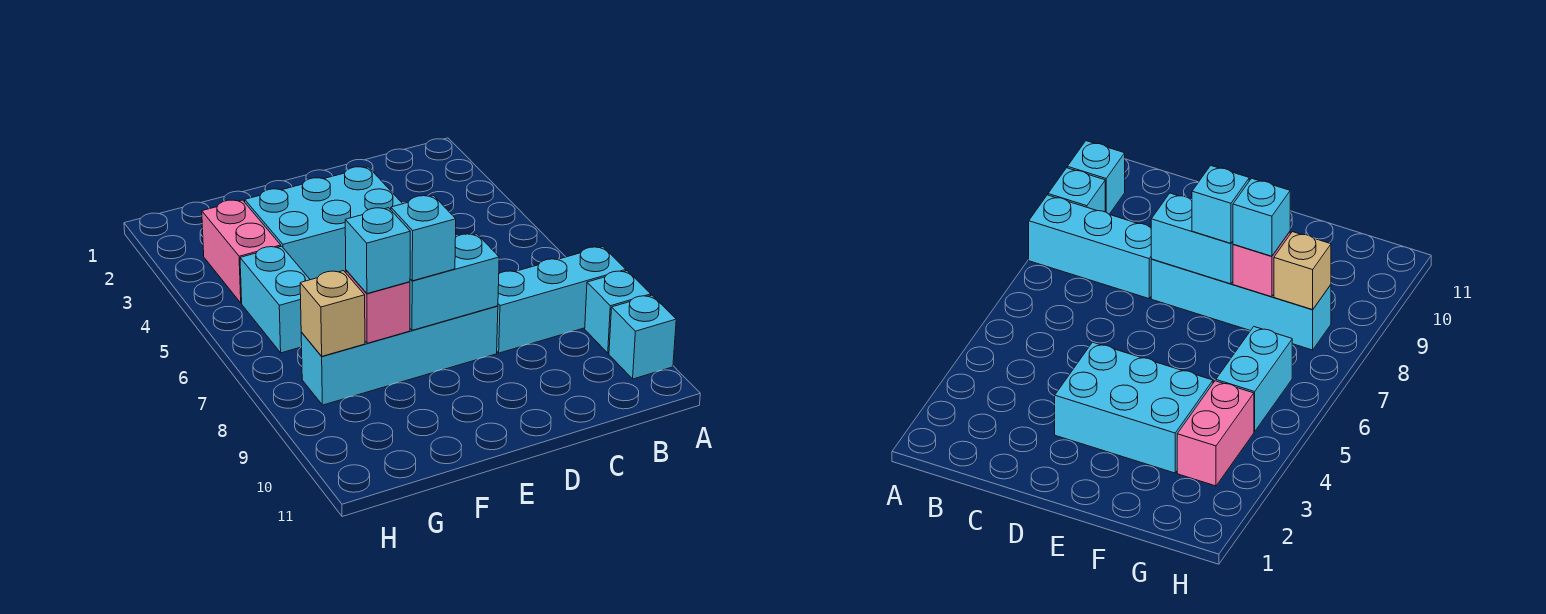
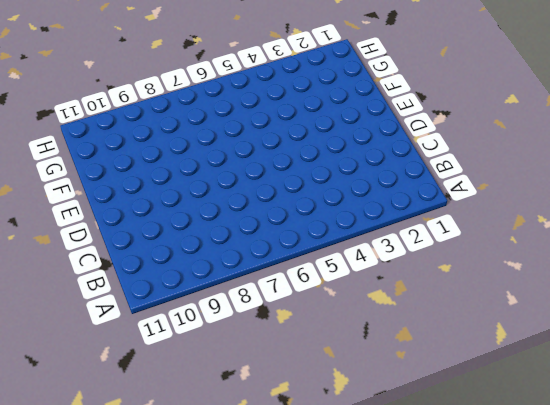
none -> cyan brick A8:C8 level 1
none -> cyan brick A9 level 1
none -> cyan brick A10 level 1

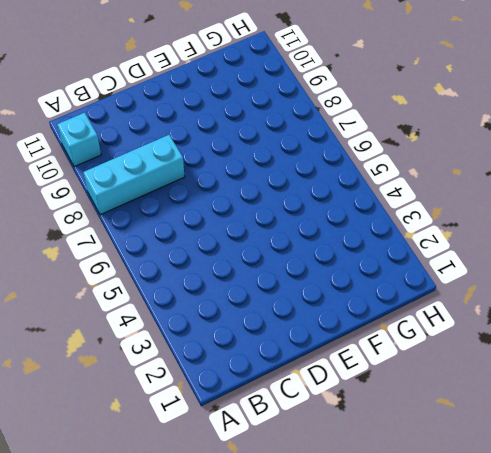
none -> cyan brick A9 level 1
none -> cyan brick D3:F4 level 1
none -> cyan brick D8:G8 level 1

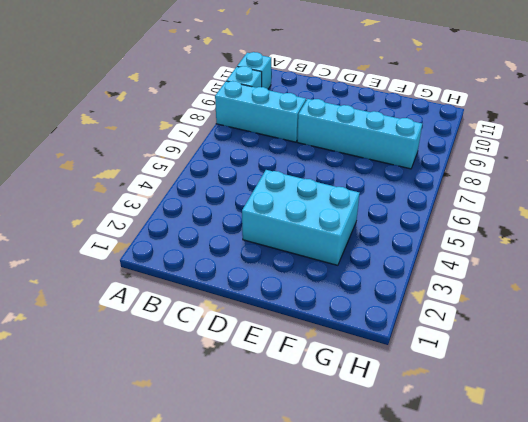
none -> pink brick G3:G4 level 1
none -> cyan brick G5:G6 level 1
none -> cyan brick D8:E8 level 2

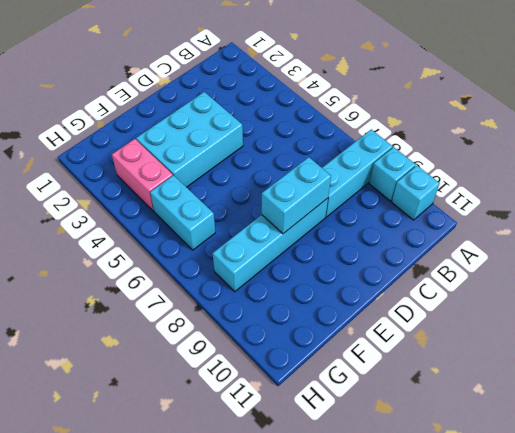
none -> pink brick F8 level 2
none -> tan brick G8 level 2
none -> cyan brick E8 level 3

